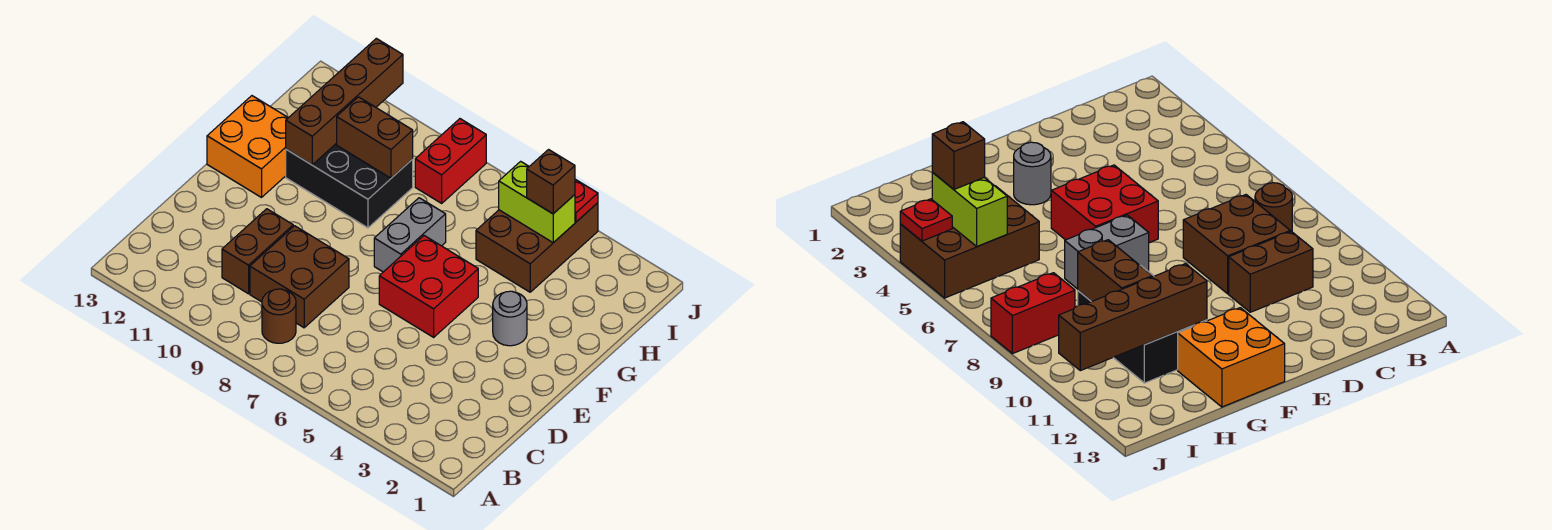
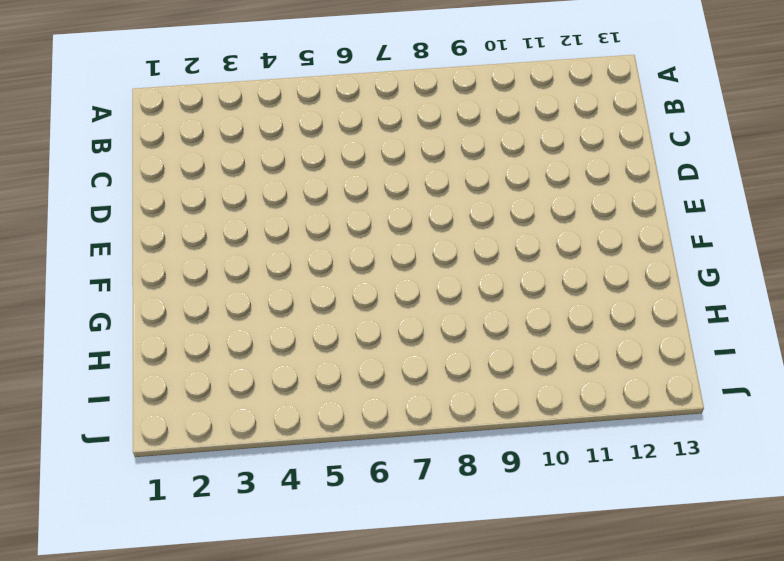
none -> brown round brick B8 level 1
none -> brown brick C8:D9 level 1
none -> brown brick C10:D10 level 1

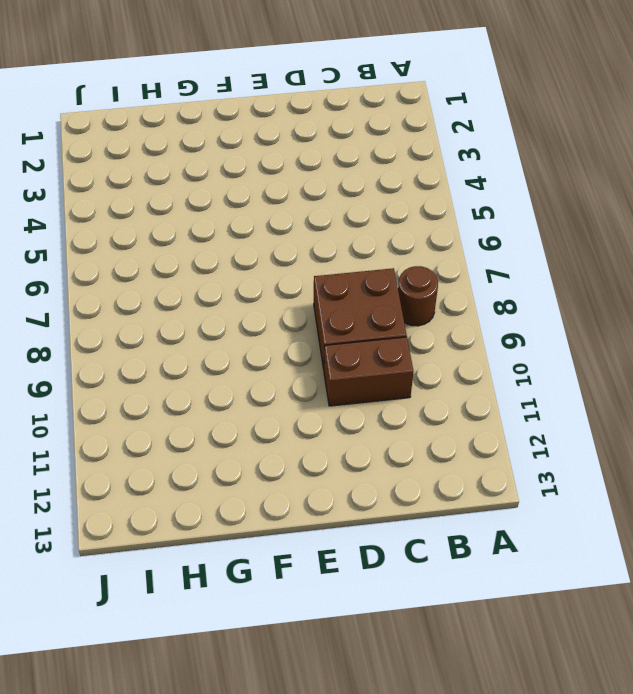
none -> red brick E5:F6 level 1
none -> grey round brick F3 level 1
none -> grey brick F7:G7 level 1

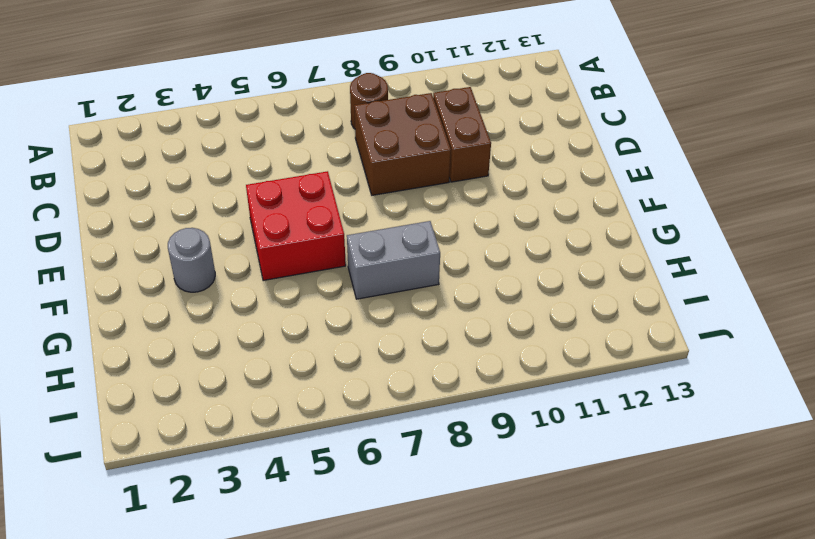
grey brick G7:G8 level 1 -> grey brick F7:G7 level 1
none -> orange brick F12:G13 level 1
none -> black brick G9:H11 level 1
none -> brown brick H4:J5 level 1

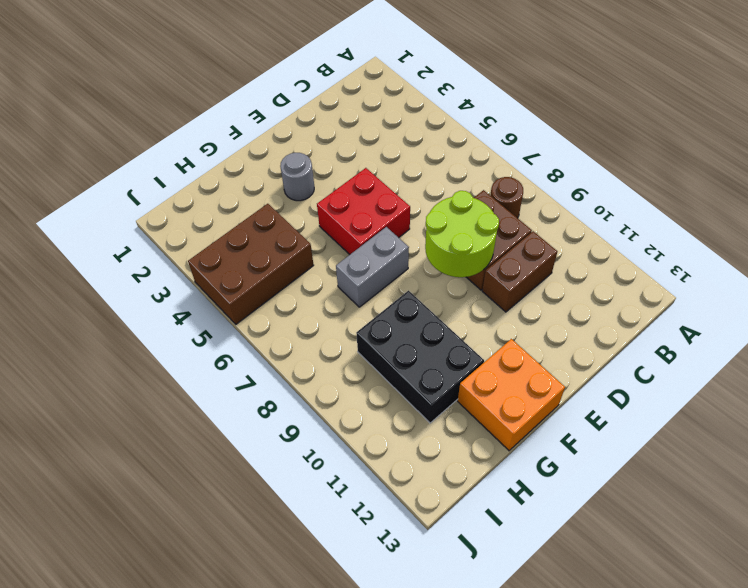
lime round brick D8:E9 level 2 -> none
none -> red brick I8:J8 level 1
none -> brown brick G11:J11 level 2
none -> brown brick H9:H10 level 2

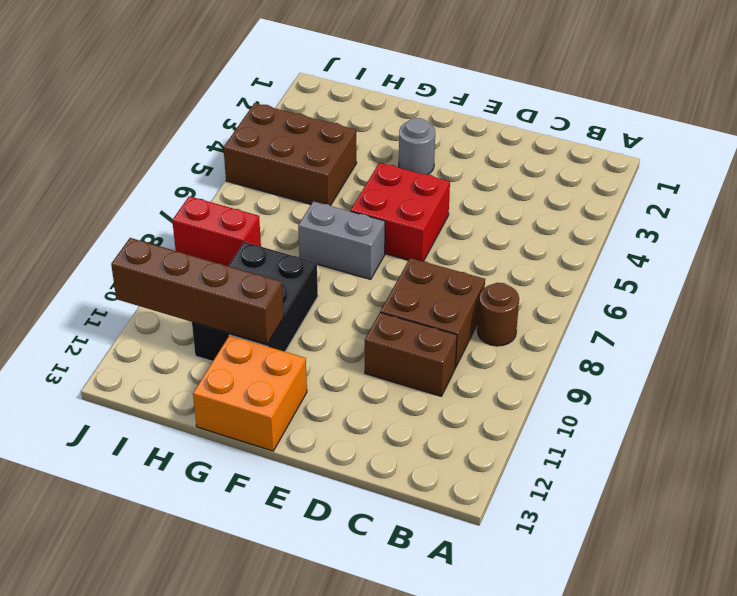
none -> brown brick H9:H10 level 2
none -> lime brick I4:I5 level 2
none -> red plate J4 level 2

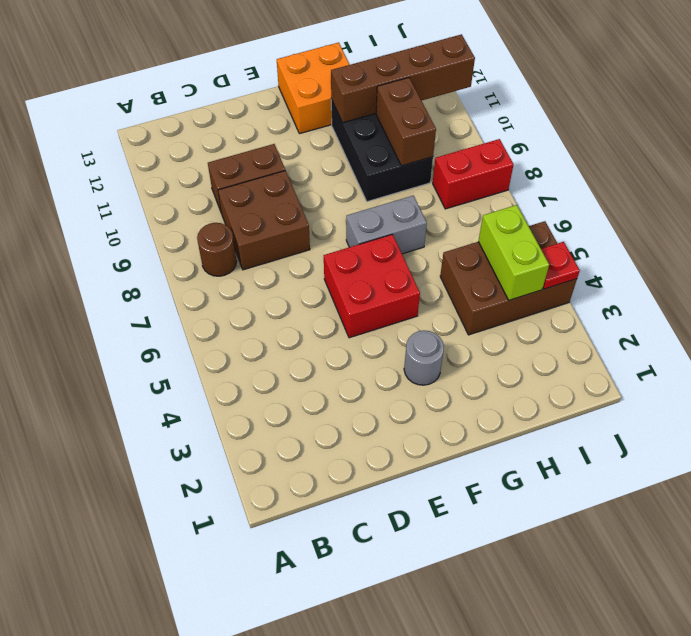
none -> brown brick I4 level 3

